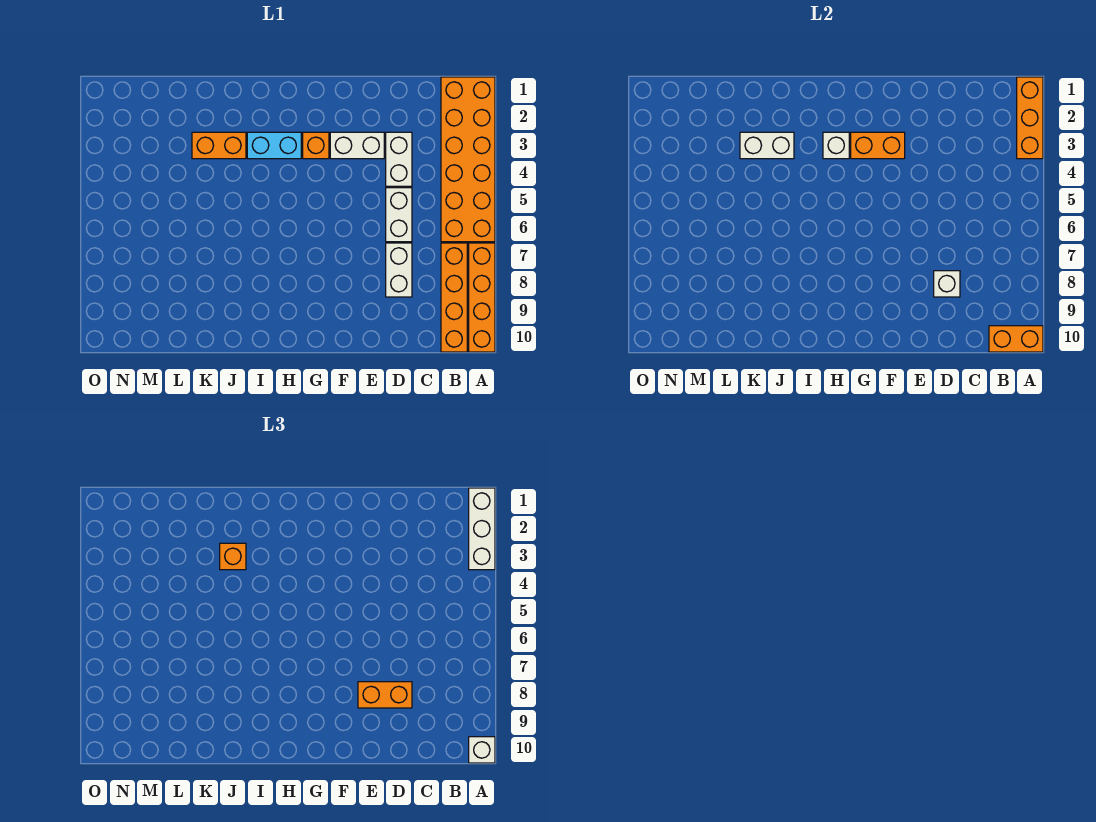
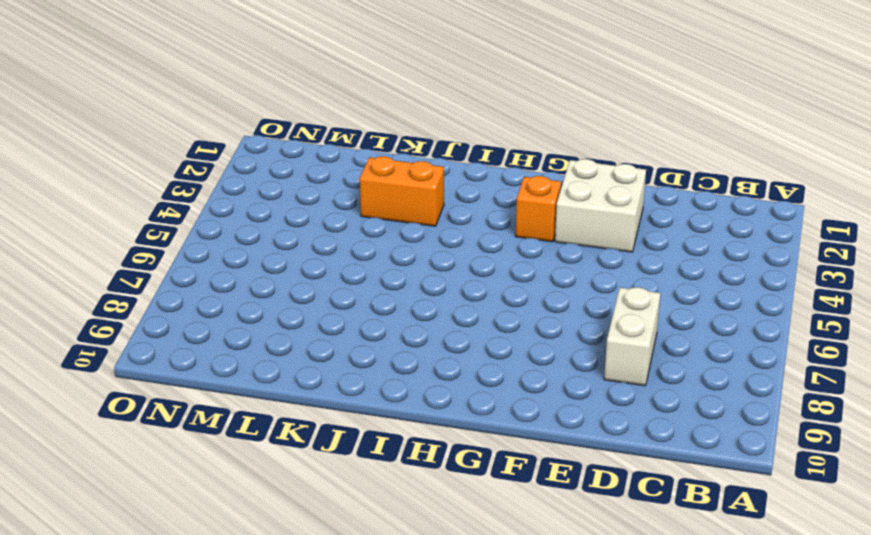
white brick E2:F3 level 1 -> white brick E3:F3 level 1
none -> orange brick A1:B6 level 1
none -> orange brick A7:A10 level 1
none -> orange brick B7:B10 level 1

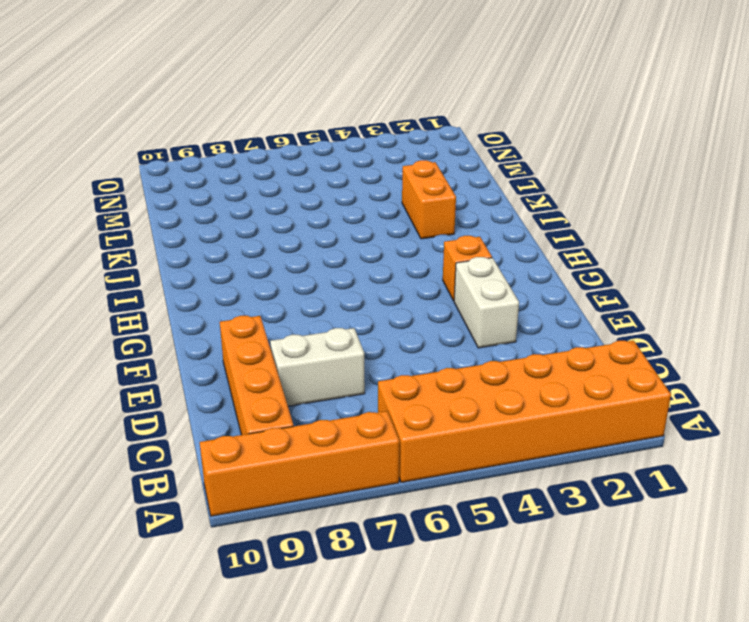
orange brick B9:E9 level 1 -> orange brick B7:B10 level 1
none -> white brick D3:D4 level 1
none -> white brick D5:D6 level 1
none -> cyan brick H3:I3 level 1

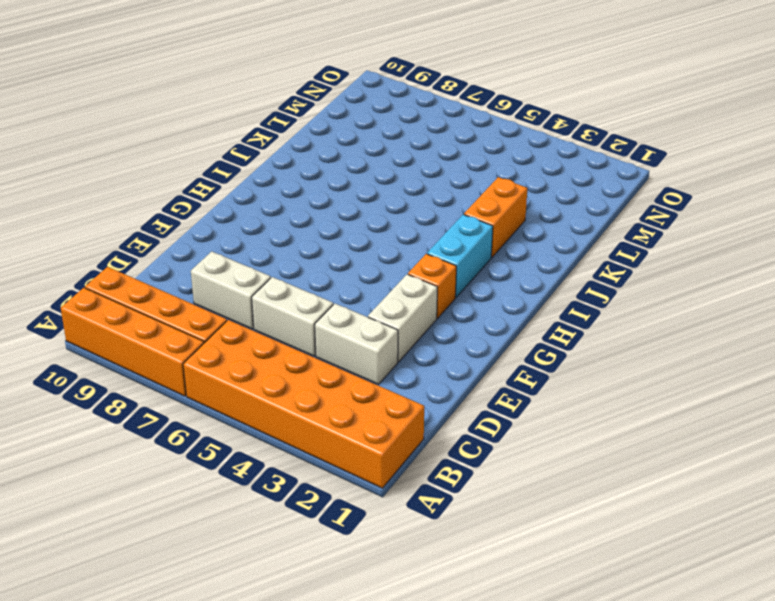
none -> orange brick A1:A3 level 2
none -> orange brick A10:B10 level 2
none -> white brick D8 level 2

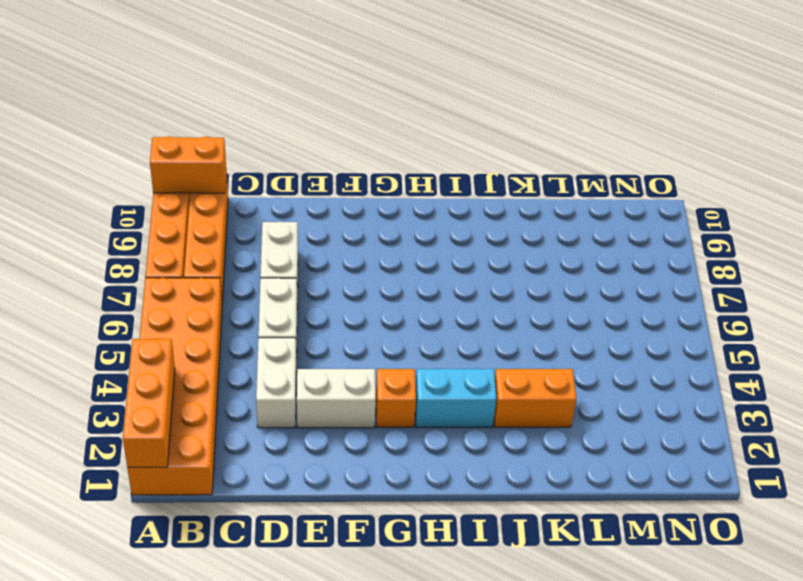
none -> white brick D8 level 2
none -> orange brick F3:G3 level 2
none -> white brick H3 level 2

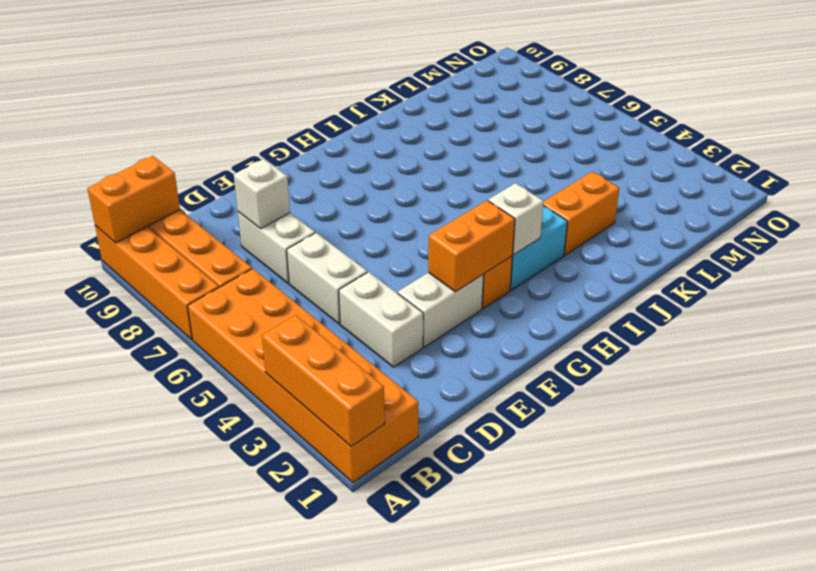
none -> white brick J3:K3 level 2
none -> white brick A1:A3 level 3
none -> white brick A10 level 3

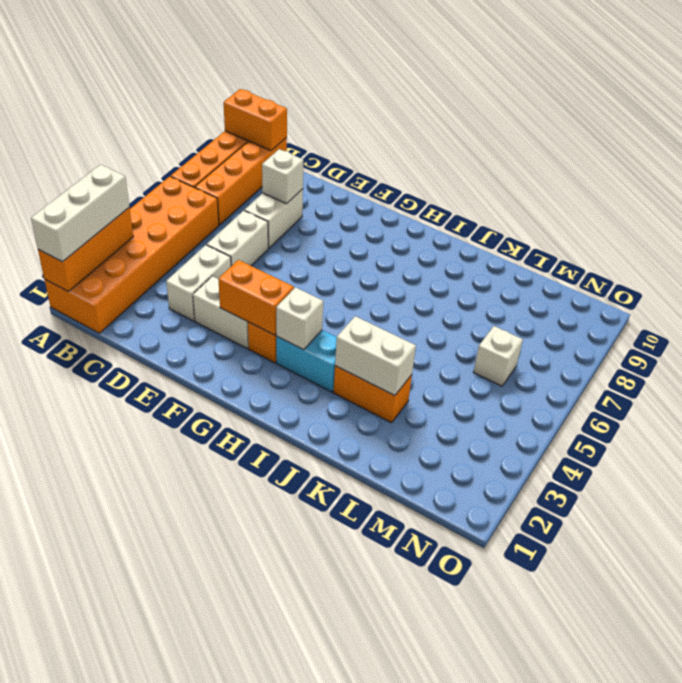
white brick M6 level 1 -> white brick A10 level 3
none -> orange brick D8:E8 level 3
none -> orange brick J3 level 3

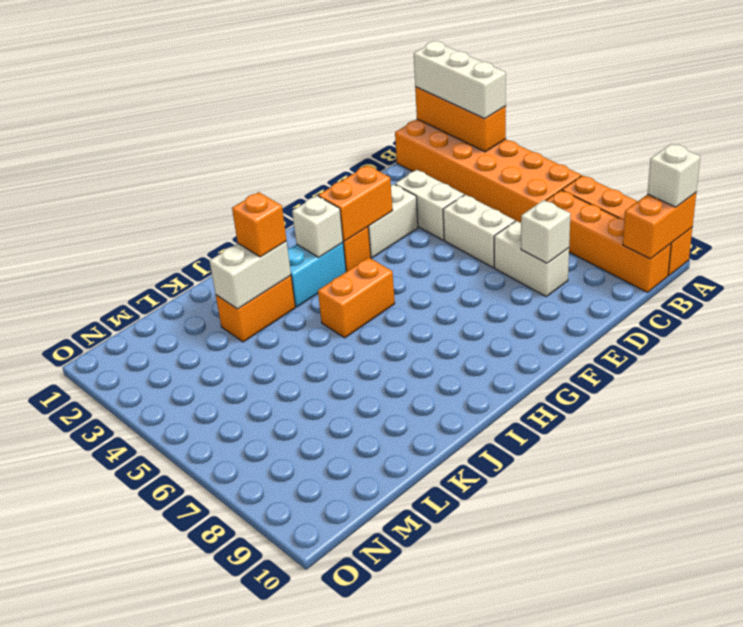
orange brick H5:I5 level 1 -> orange brick D8:E8 level 3

